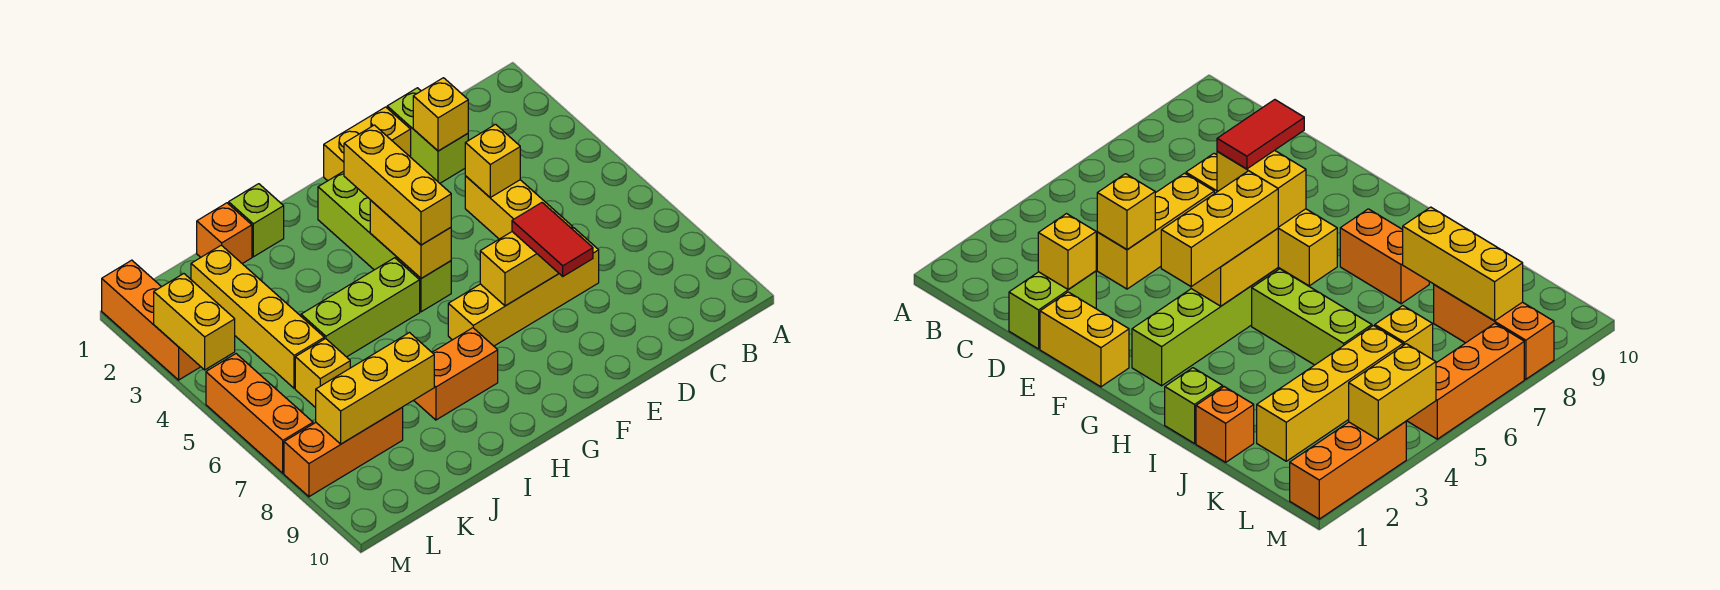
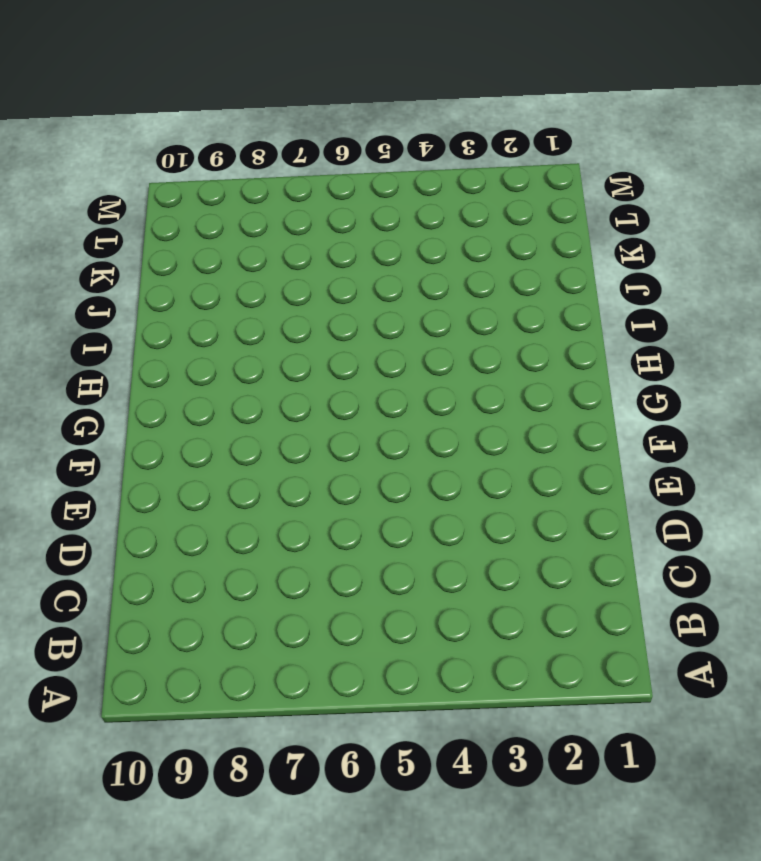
none -> lime brick D1:D2 level 1
none -> yellow brick D4:D6 level 1
none -> yellow brick D7:G7 level 1

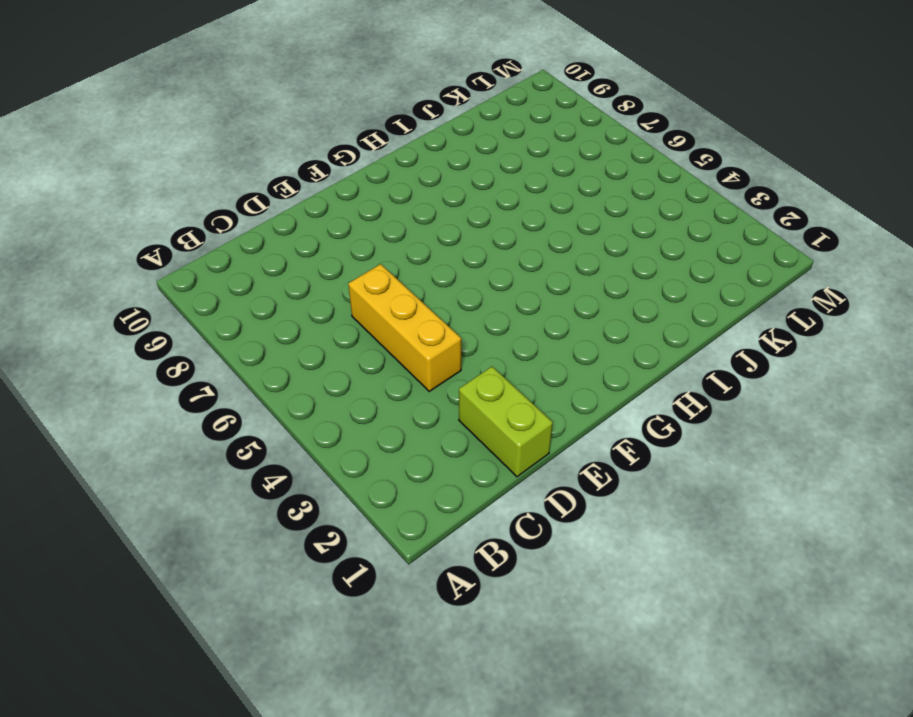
none -> yellow brick D7:G7 level 1
none -> yellow brick E1:F1 level 1
none -> lime brick G2:G5 level 1

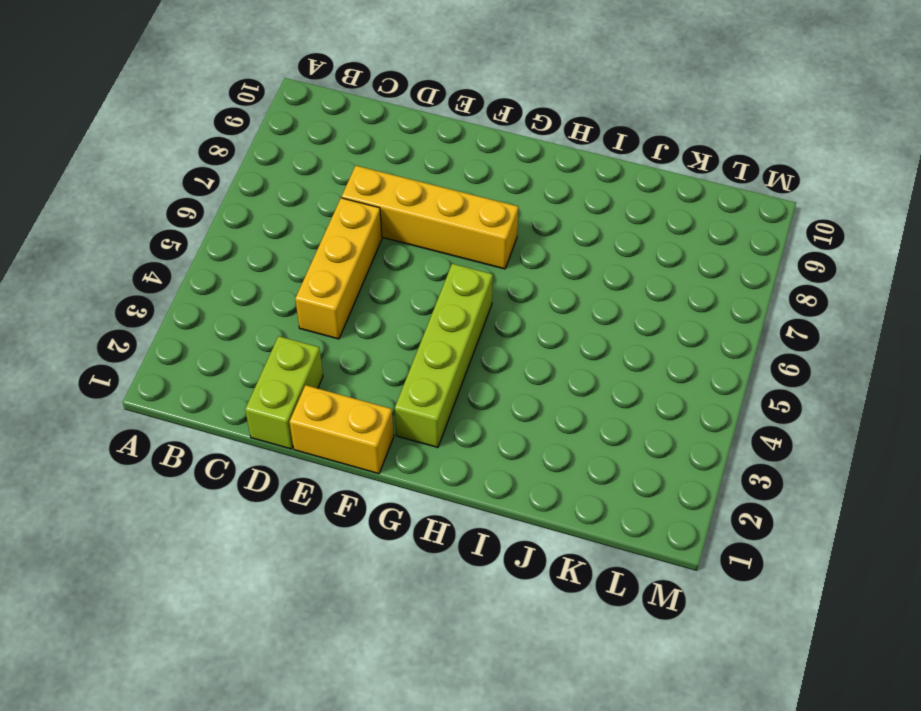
none -> lime brick H5:J5 level 1
none -> orange brick H8:I8 level 1
none -> lime brick I1 level 1

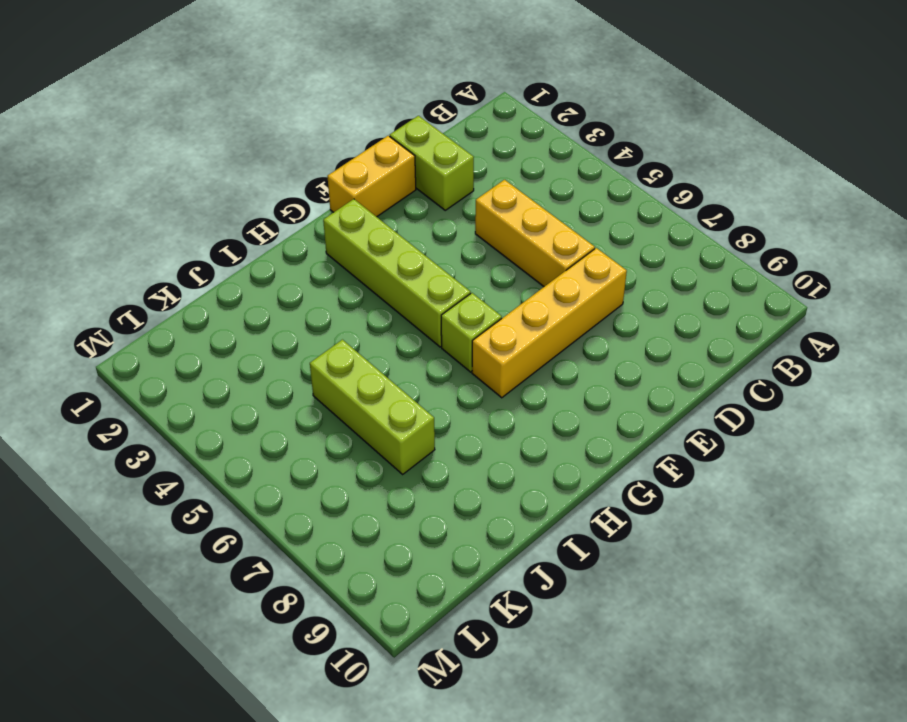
lime brick G6 level 1 -> lime brick I1 level 1
lime brick J5:J7 level 1 -> lime brick H5:J5 level 1
none -> orange brick H8:I8 level 1
none -> orange brick J1 level 1
none -> yellow brick K2:K5 level 1

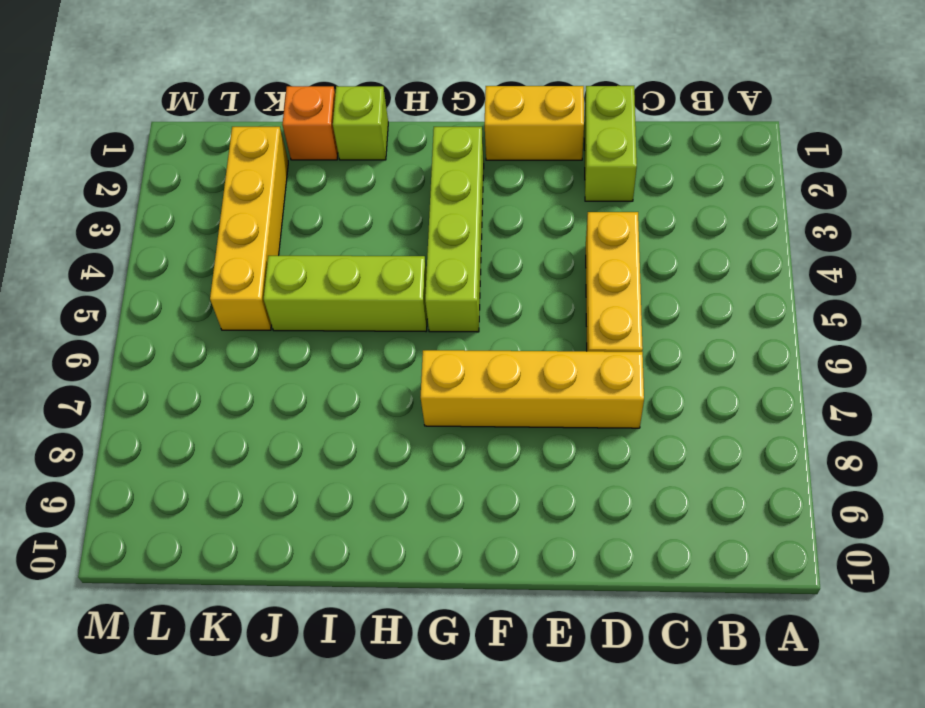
none -> orange brick H8:I8 level 1
none -> yellow brick K6 level 1
none -> orange brick K8:M8 level 1

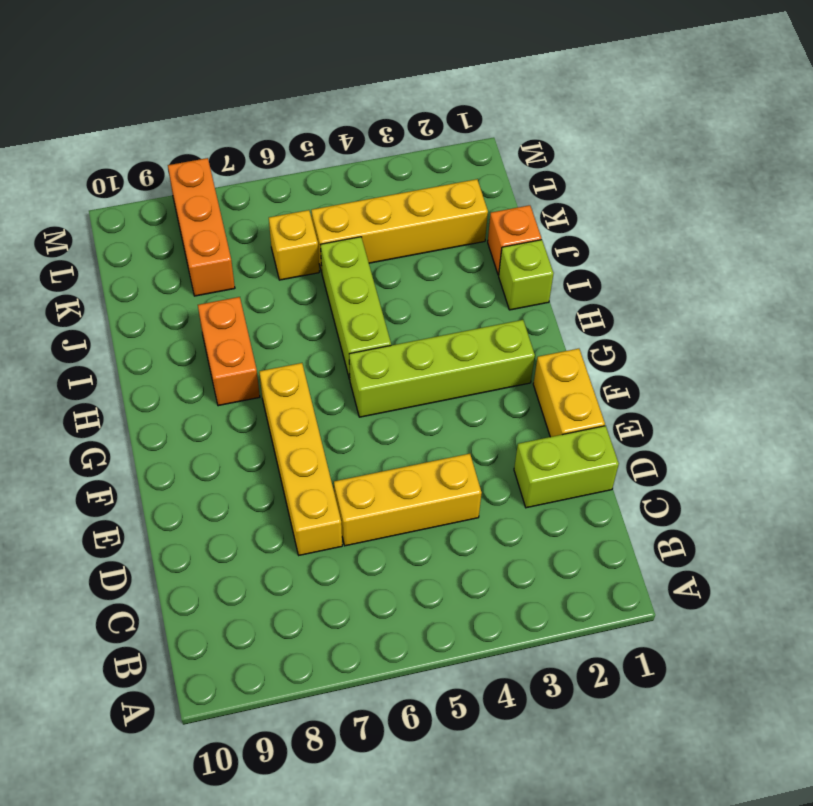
none -> orange brick M1:M3 level 1
none -> orange brick M5:M7 level 1
none -> yellow brick D2 level 2

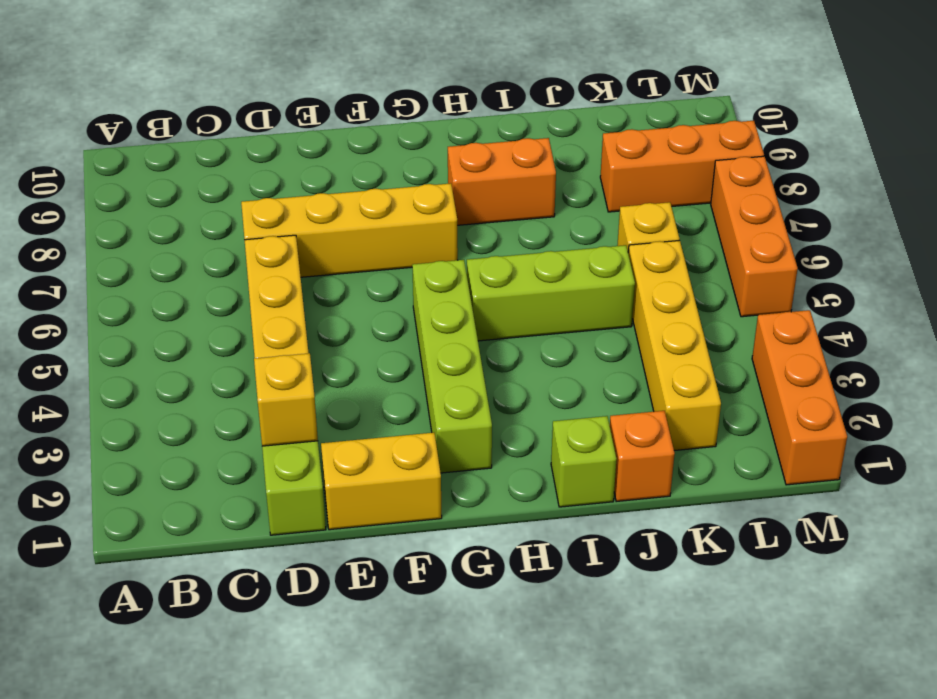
none -> yellow brick D4 level 2
none -> yellow brick E7:F7 level 2
none -> yellow brick G4:G5 level 2

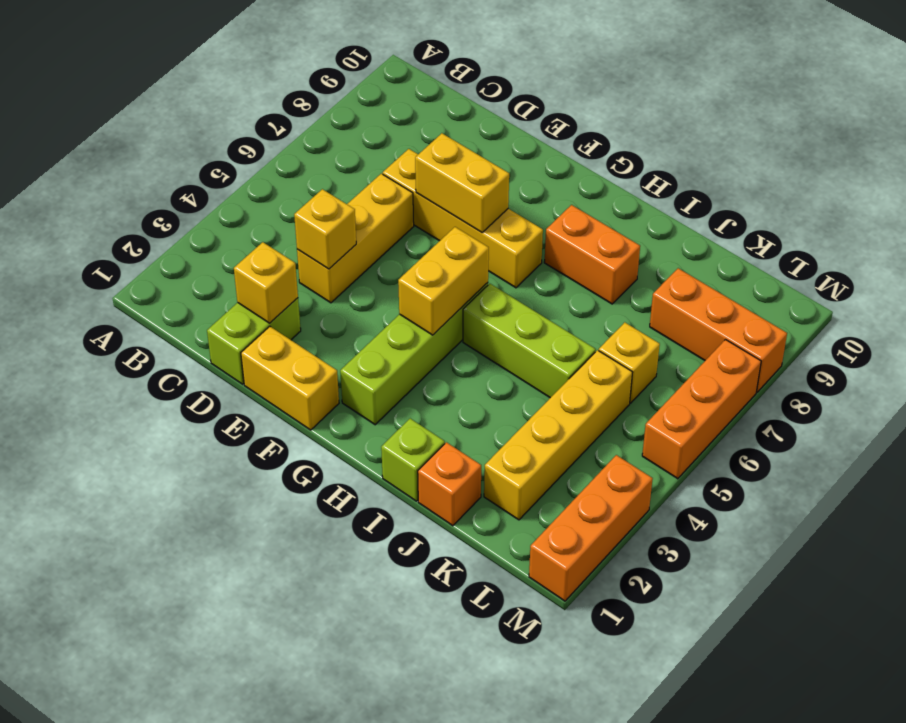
none -> yellow brick J8:L8 level 2
none -> yellow brick M3:M4 level 2
none -> red tile E7:E8 level 3

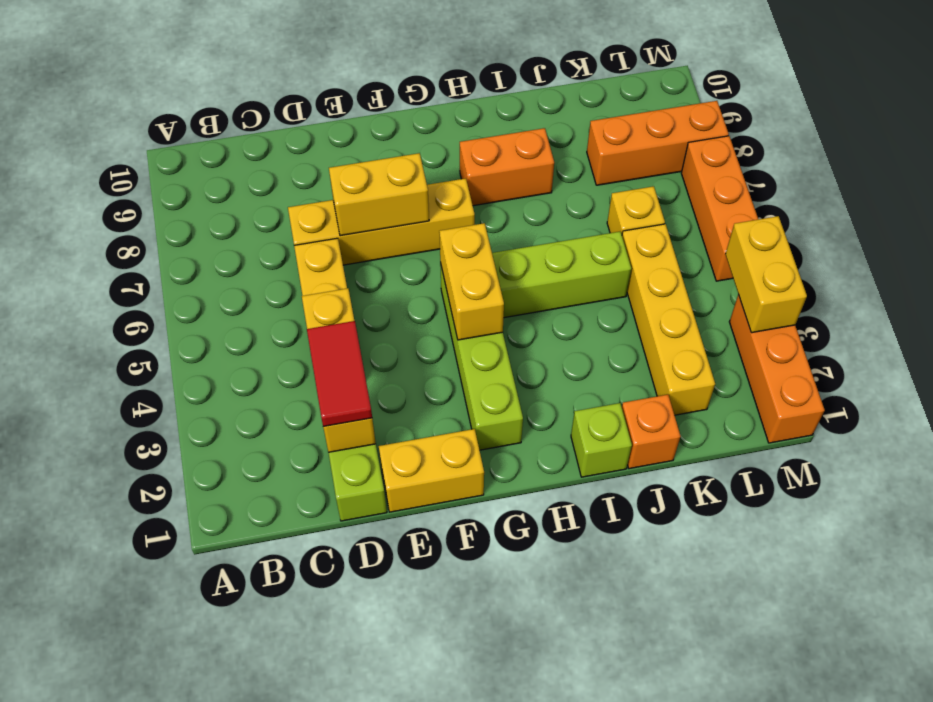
red tile D2:D3 level 3 -> red tile E7:E8 level 3
none -> yellow brick J8:L8 level 2
none -> yellow brick G3:G5 level 3

